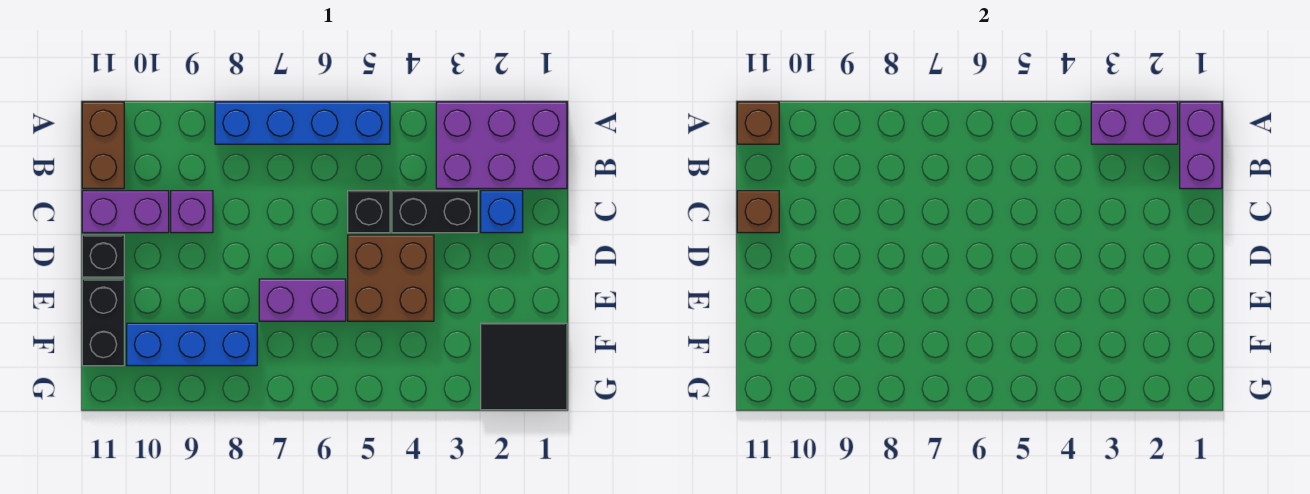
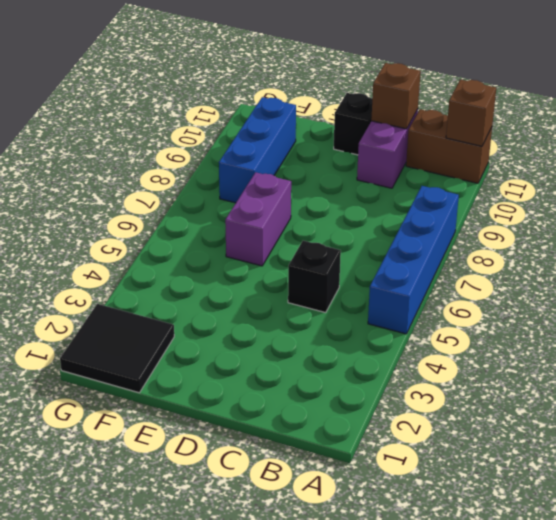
none -> purple brick A1:B3 level 1
none -> blue brick C2 level 1
none -> black brick C3:C4 level 1

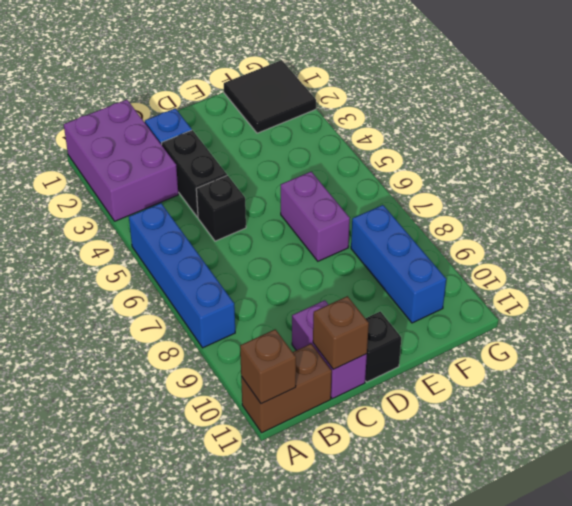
none -> purple brick C9 level 1
none -> brown brick D4:E5 level 1
none -> black brick E11:F11 level 1

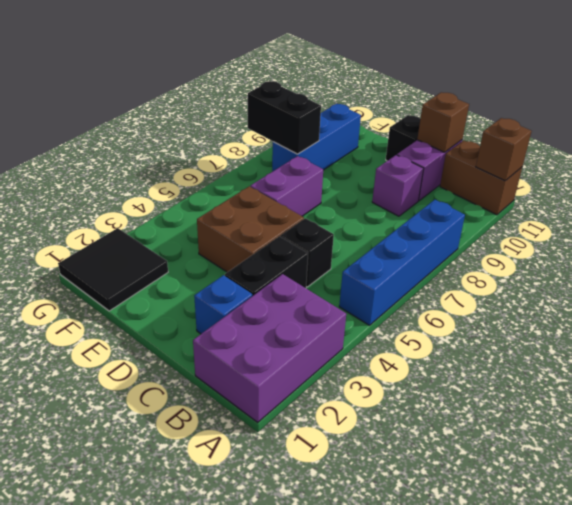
black brick F8:G8 level 2 -> black brick E11:F11 level 1
none -> purple brick A1:B1 level 2
none -> purple brick A2:A3 level 2

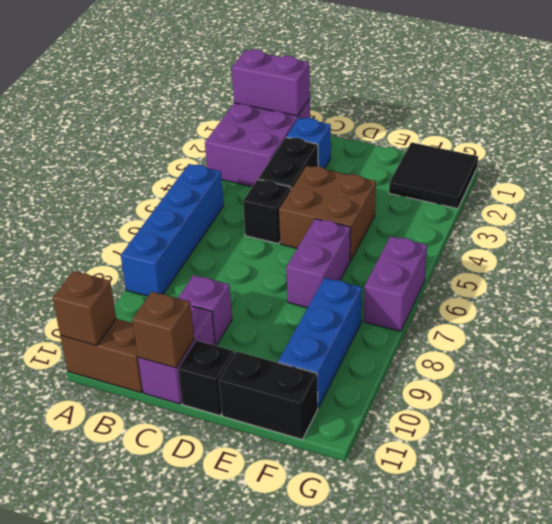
purple brick G6:G7 level 1 -> purple brick A2:A3 level 2

